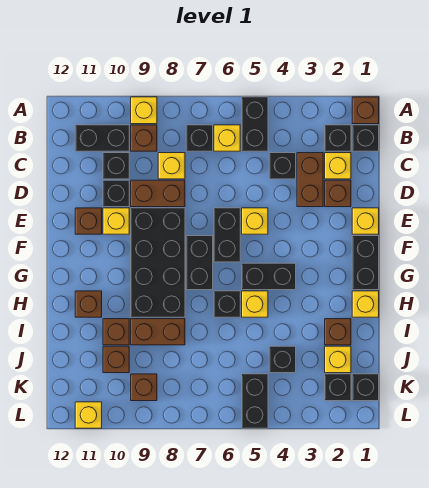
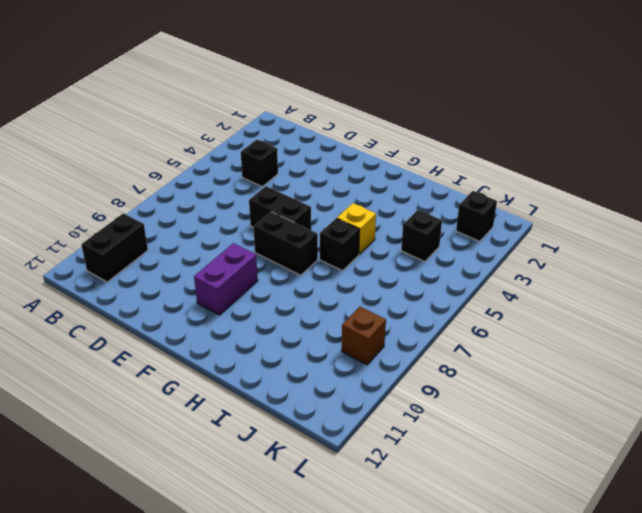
purple brick F9:F10 level 1 -> black brick E8:H9 level 1
none -> brown brick A1 level 1
none -> black brick A5:B5 level 1
none -> yellow brick A9 level 1
none -> black brick B1 level 1

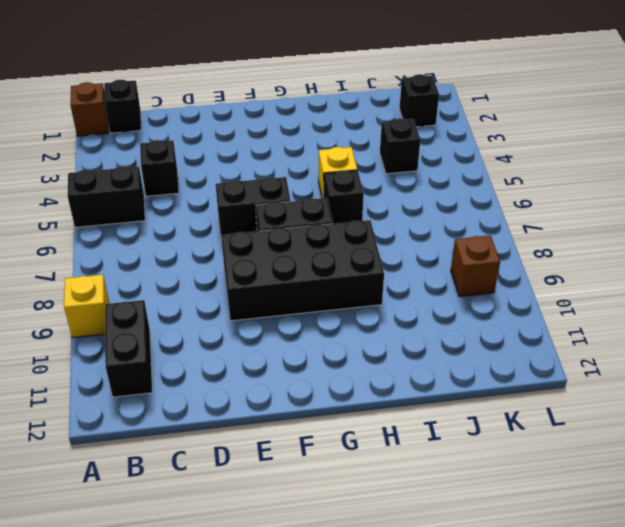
none -> black brick B2 level 1
none -> yellow brick B6 level 1
none -> black brick B7 level 1
none -> brown brick B9 level 1

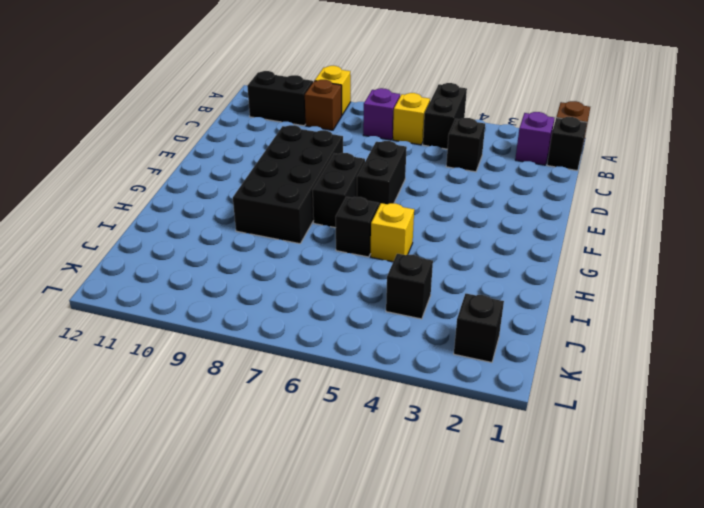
purple brick B2 level 1 -> black brick B2 level 1
purple brick B7 level 1 -> black brick B7 level 1
none -> yellow brick C2 level 1
none -> brown brick C3:D3 level 1
none -> yellow brick C8 level 1
none -> black brick C10 level 1

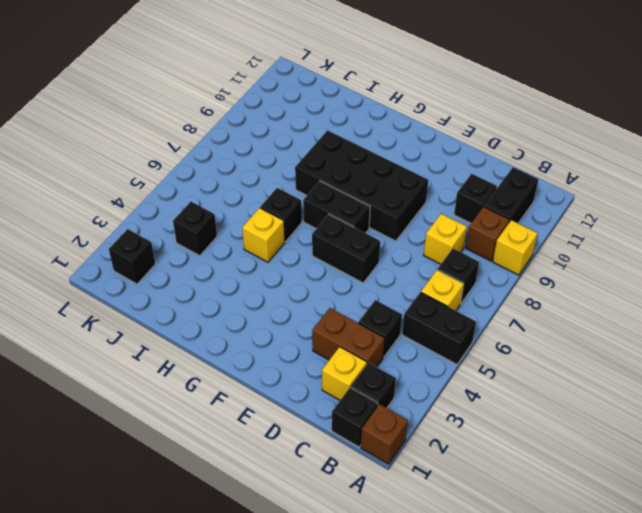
none -> brown brick D2 level 1
none -> brown brick D8:D9 level 1
none -> black brick D10 level 1
none -> yellow brick E1 level 1

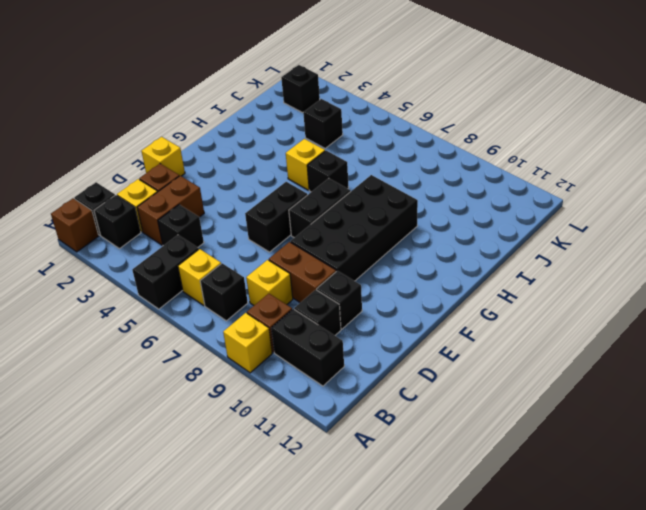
none -> yellow brick E5 level 1
none -> yellow brick E10 level 1
none -> brown brick E11 level 1
none -> black brick F1:G1 level 1

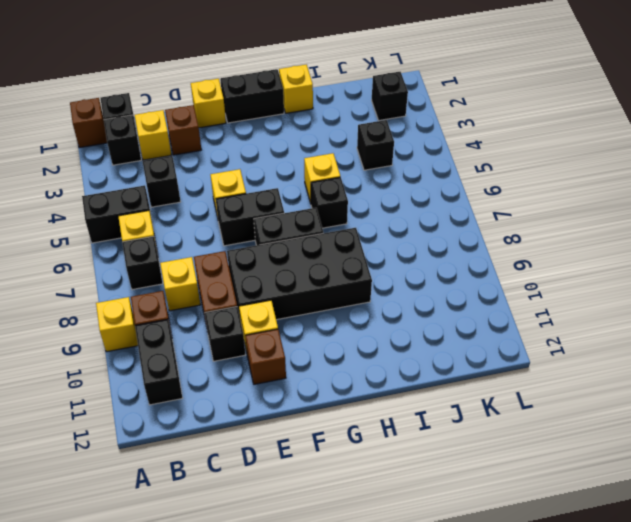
none -> brown brick C3:D3 level 1
none -> black brick C10 level 1
none -> black brick G4:G5 level 1
none -> brown brick H11 level 1

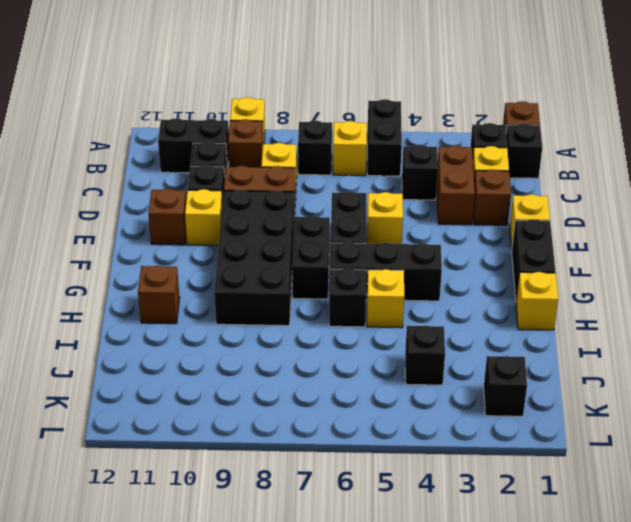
black brick G4:G6 level 1 -> black brick G4:G5 level 1
none -> brown brick I2 level 1
none -> brown brick I8:I9 level 1
none -> brown brick I10 level 1
none -> yellow brick J2 level 1

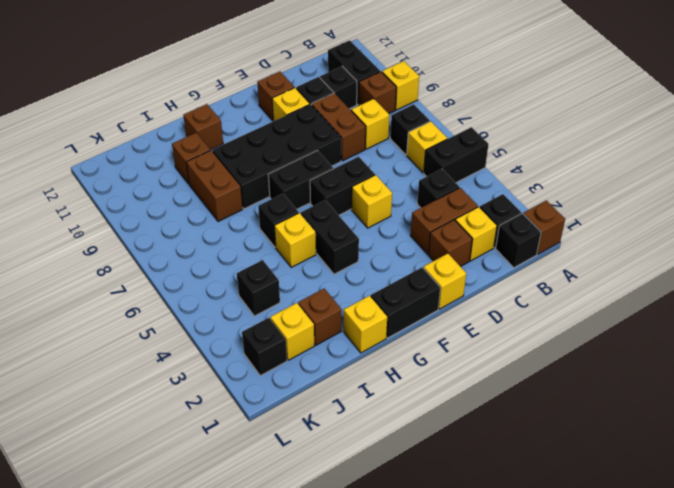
none -> brown brick J10 level 1
none -> black brick K1 level 1
none -> black brick K5:L5 level 1
none -> brown brick K9 level 1

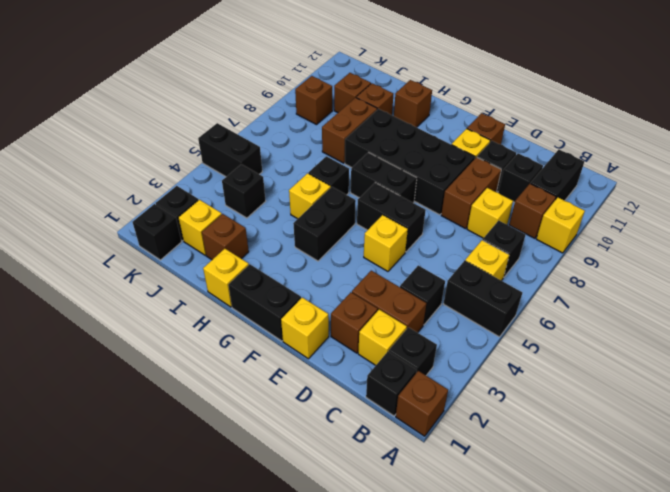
none -> yellow brick L11 level 1

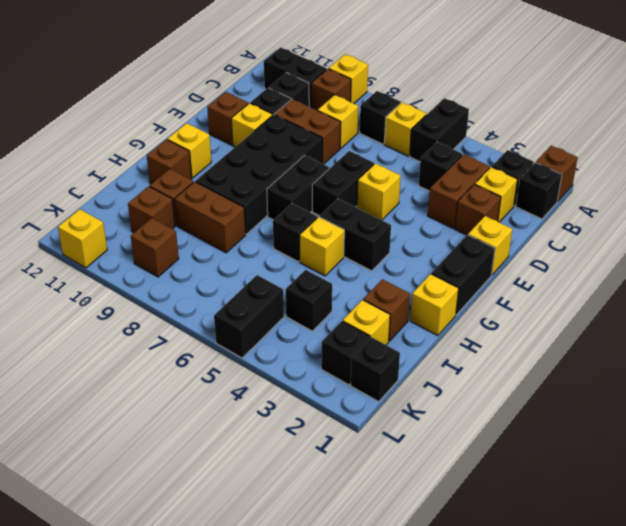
yellow brick G11 level 1 -> none

